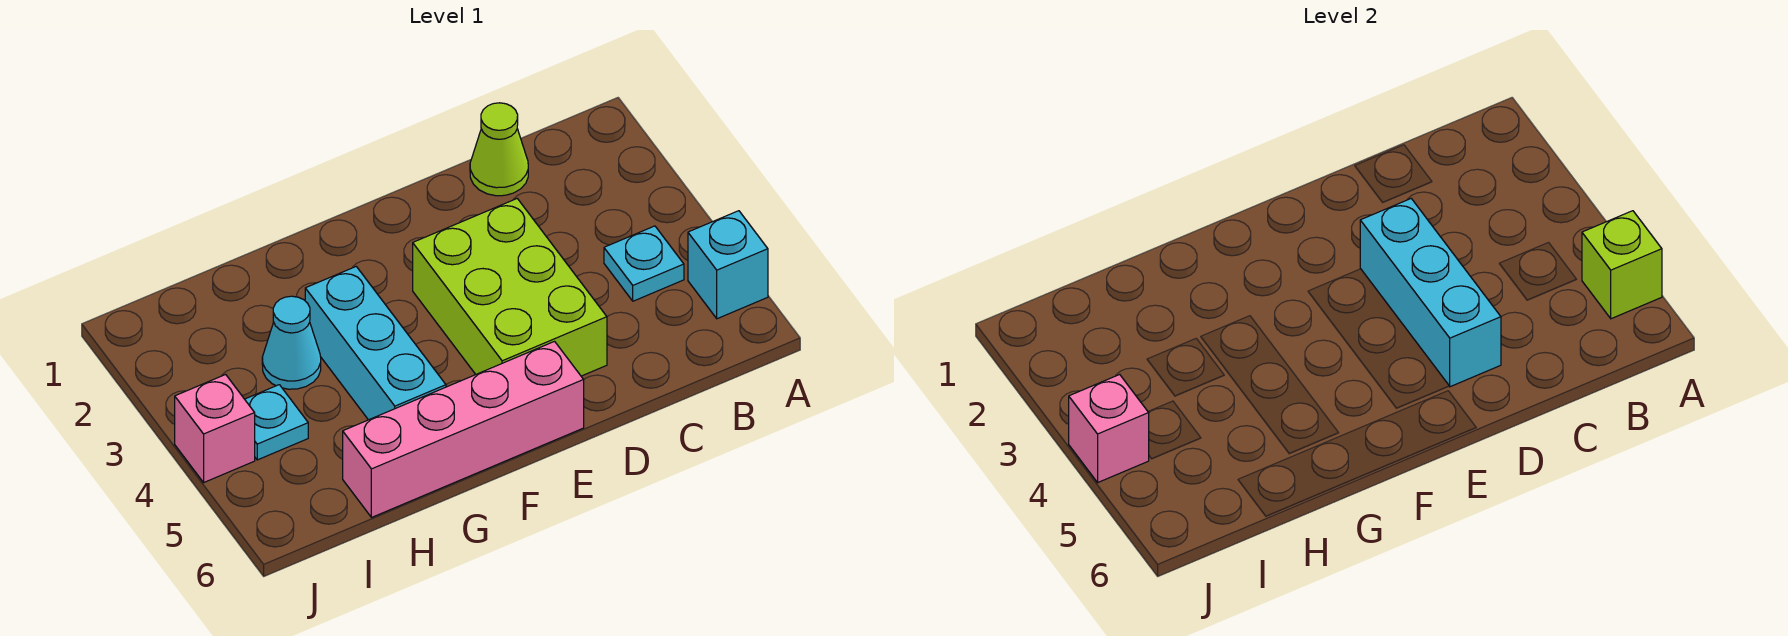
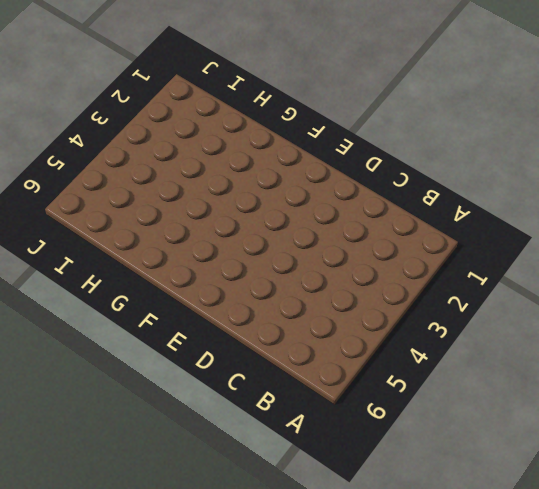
none -> cyan brick A5 level 1
none -> cyan plate B4 level 1
none -> lime cone C1 level 1

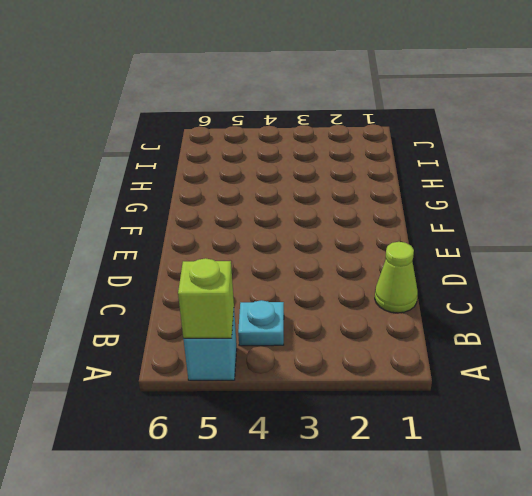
none -> lime brick D3:E5 level 1
none -> pink brick E6:H6 level 1
none -> cyan brick G3:G5 level 1

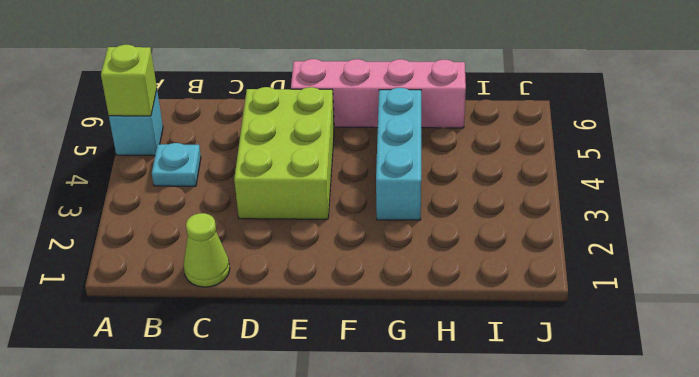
none -> cyan cone H3 level 1
none -> cyan plate I4 level 1
none -> pink brick J4 level 1

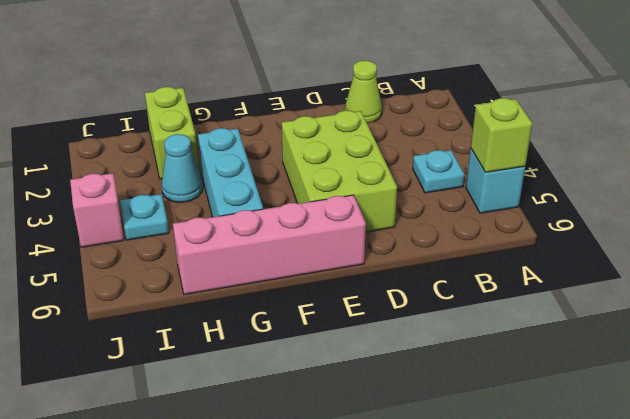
lime brick H1:H2 level 1 -> none
none -> cyan brick D3:D5 level 2
none -> pink brick J4 level 2

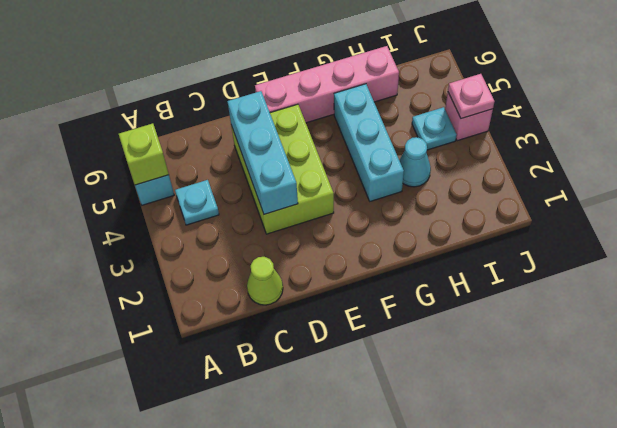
pink plate J4 level 2 -> pink brick J4 level 2

